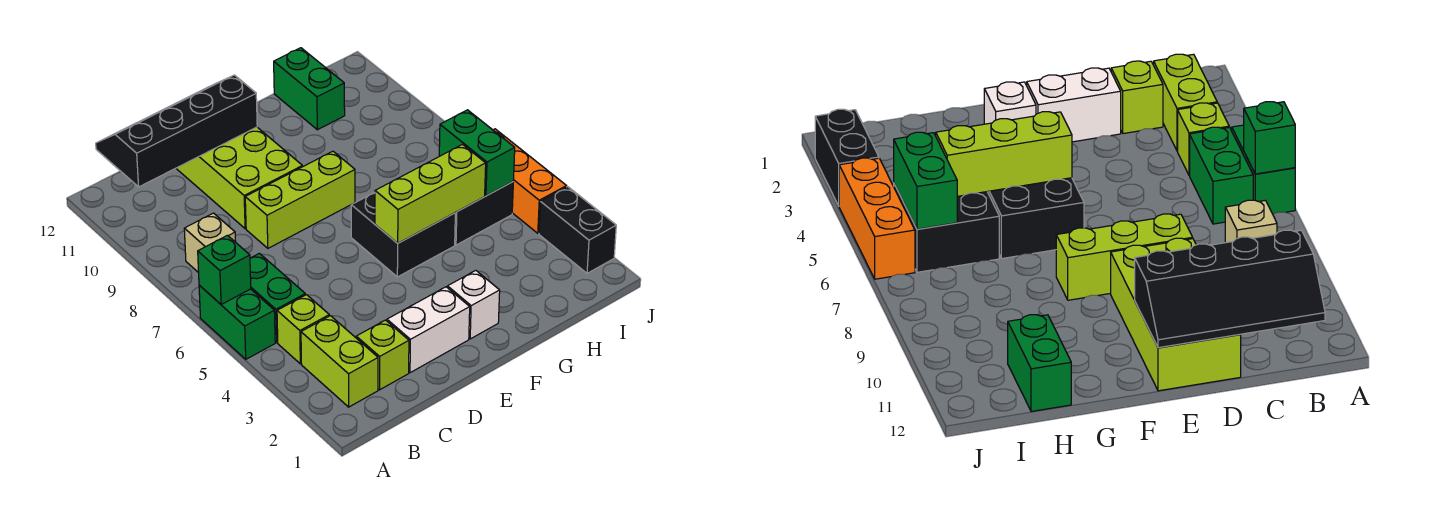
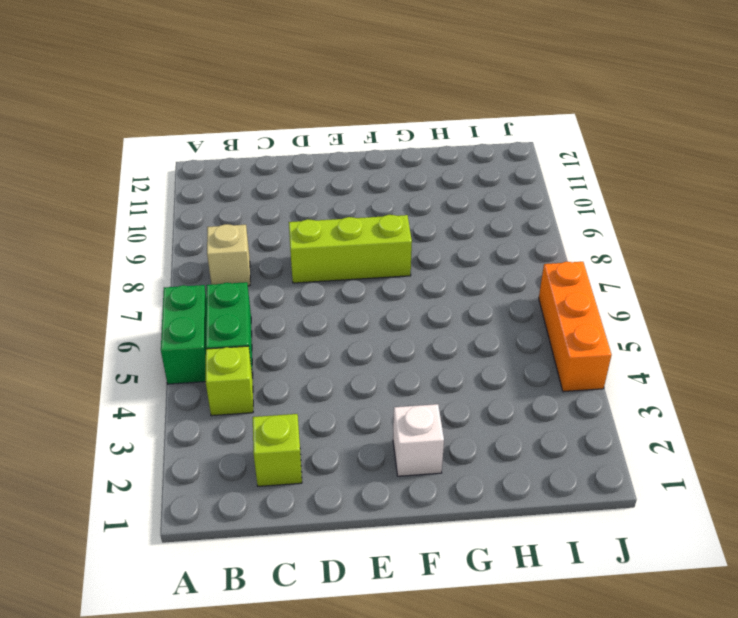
none -> lime brick B2:B3 level 1
none -> white brick D2:E2 level 1
none -> lime brick D9:E12 level 1

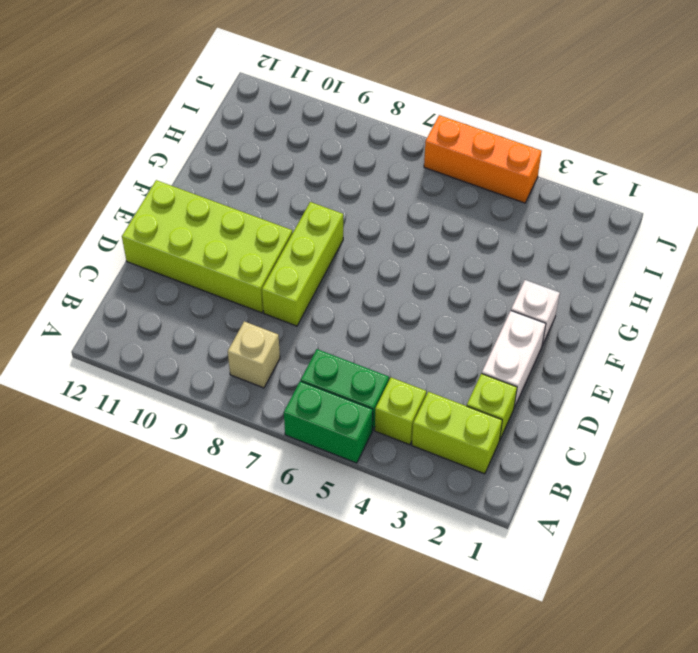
none -> black brick F5:G6 level 1
none -> black brick H5:I6 level 1
none -> green brick H11:H12 level 1

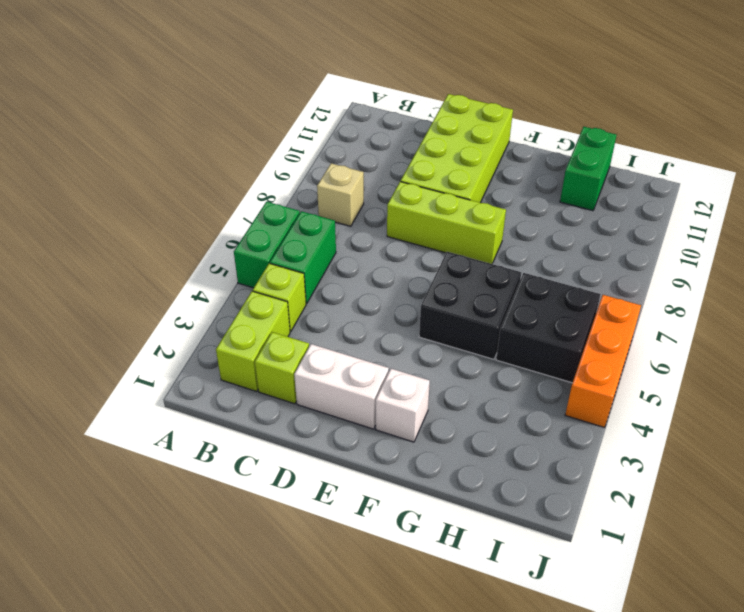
none -> black brick J2:J3 level 1
none -> green brick A6 level 2
none -> black slope B11:E12 level 2 top 11

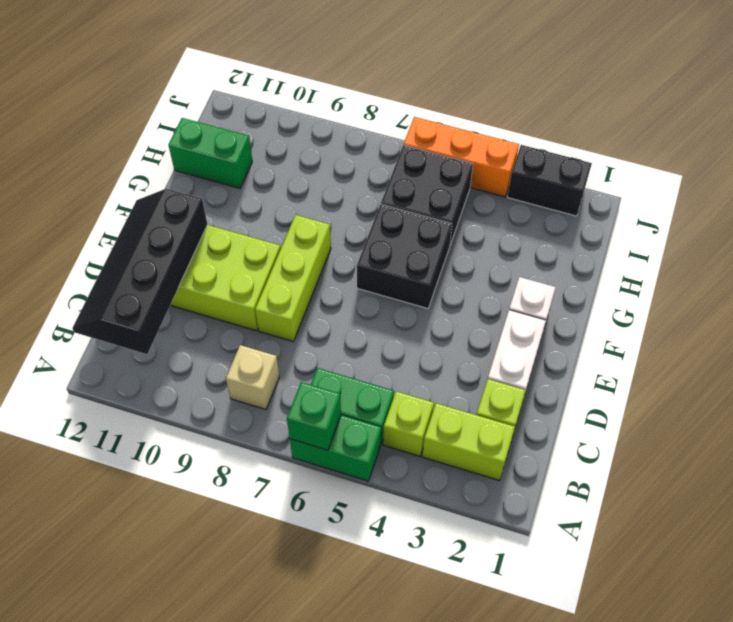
none -> lime brick F5:H5 level 2
none -> green brick I5:I6 level 2

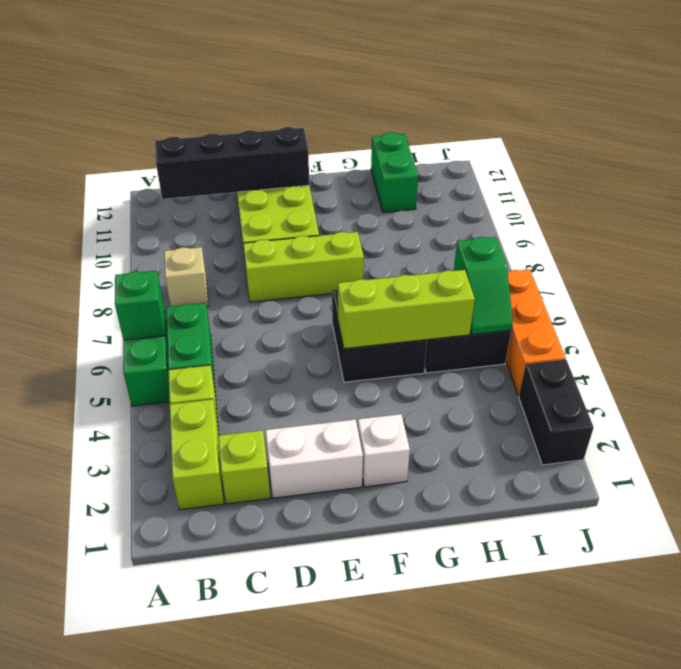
green slope I5:I6 level 2 top 6 -> green brick I5:I6 level 2

